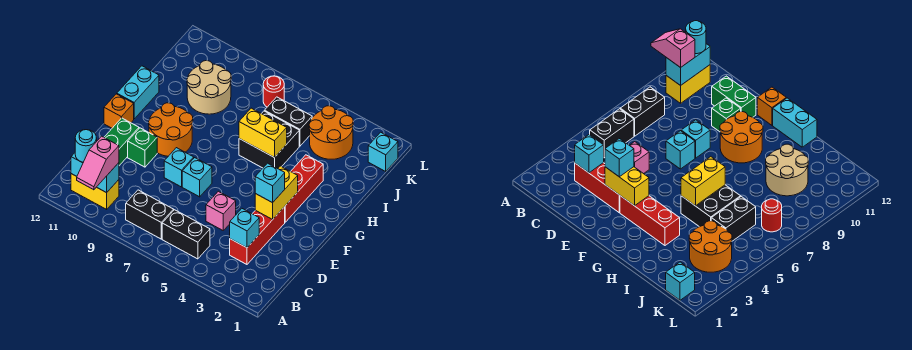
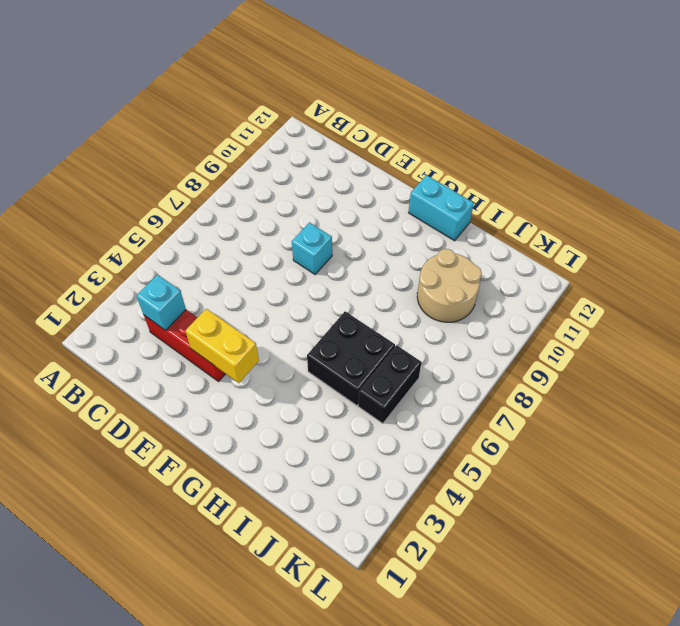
none -> black brick B5:B6 level 1
none -> black brick B7:B8 level 1
none -> yellow brick B10:B11 level 1

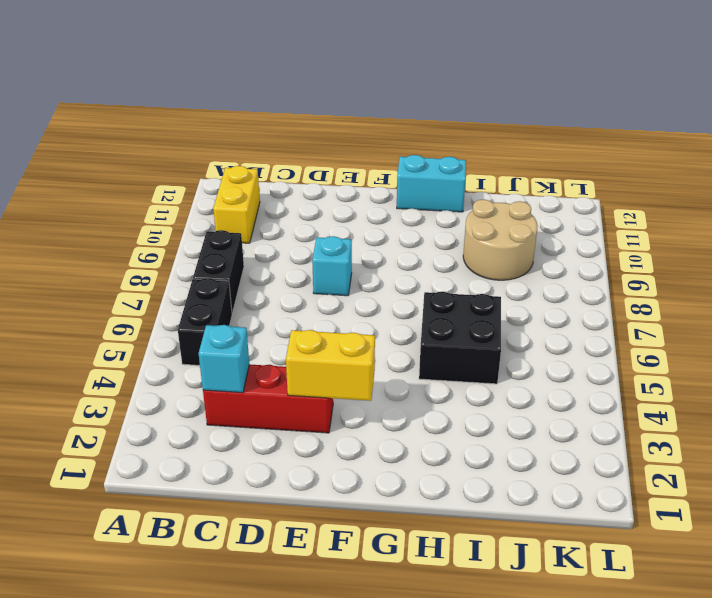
none -> pink brick D5 level 1
none -> green brick D11:E11 level 1
none -> cyan brick E7 level 1

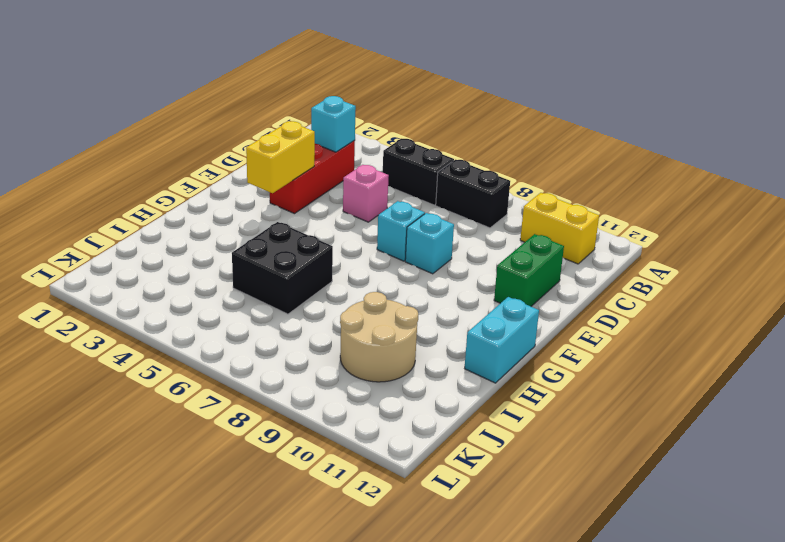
none -> green brick E10 level 1
none -> red brick F3:H3 level 1
none -> orange round brick F9:G10 level 1

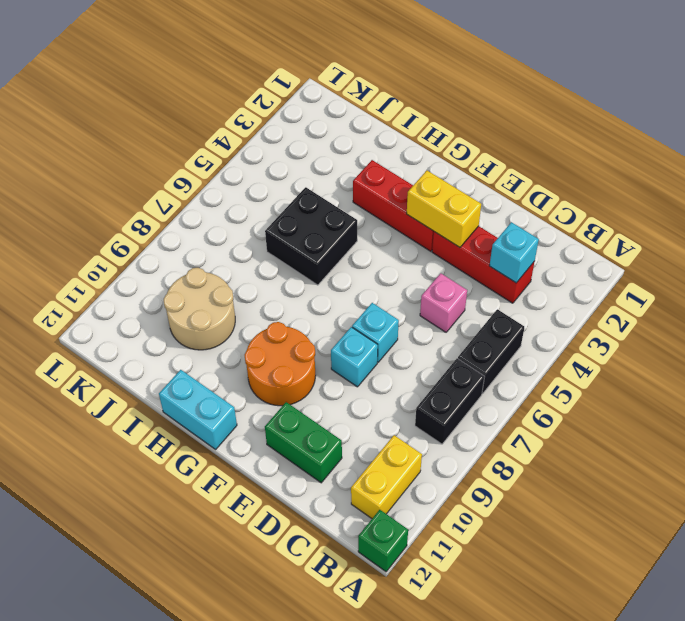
green brick A12 level 1 -> green brick E10 level 1
none -> orange brick F12 level 1
none -> orange round brick J3:K4 level 1
none -> black brick J5:J6 level 1

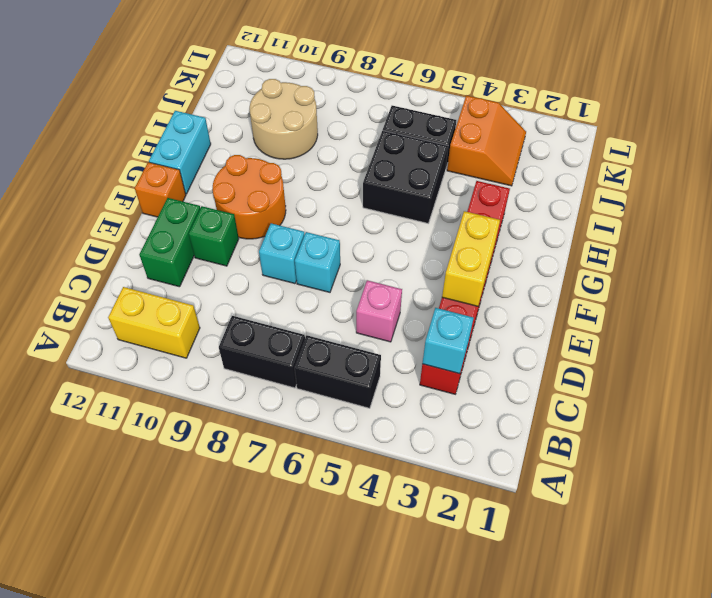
orange slope J3:K4 level 1 top 4 -> orange round brick J3:K4 level 1
none -> cyan brick K1 level 1
none -> red round brick K7 level 1
none -> cyan brick B10:B11 level 2

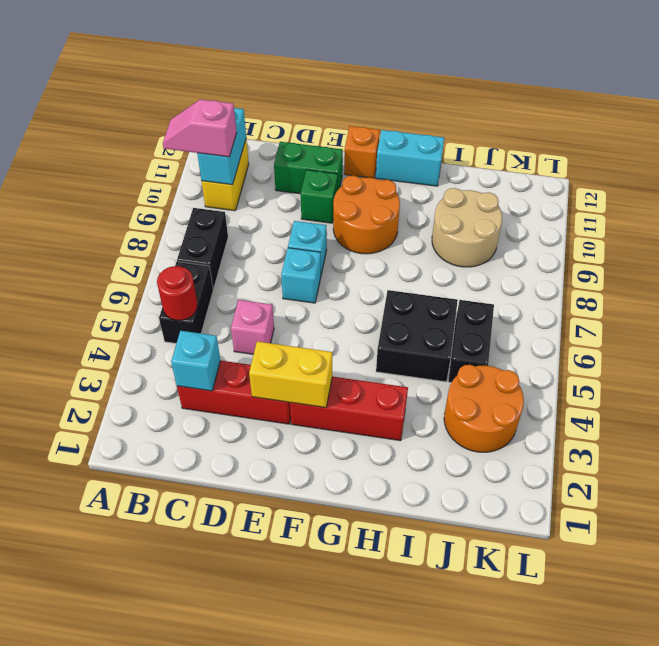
red round brick B5 level 2 -> red round brick K7 level 1
none -> cyan brick K1 level 1
none -> yellow brick H5:H6 level 2
none -> cyan round brick B11 level 3

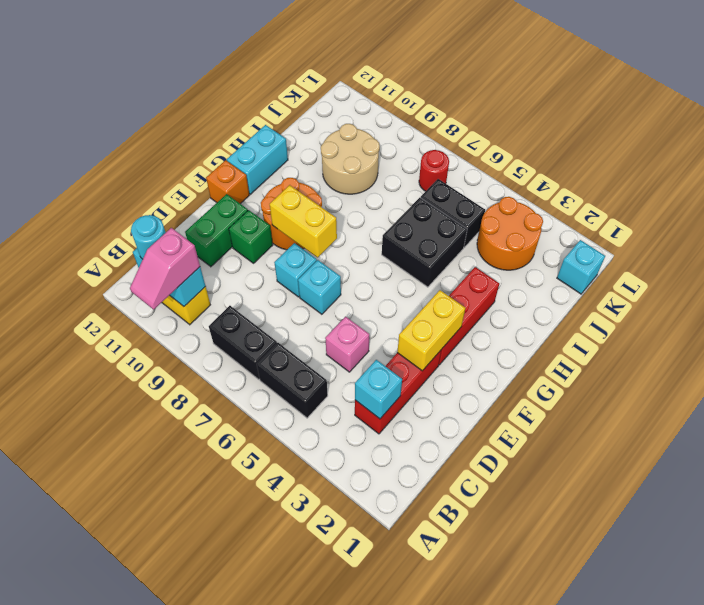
yellow brick F8:F9 level 2 -> yellow brick H5:H6 level 2
none -> cyan brick E3 level 3

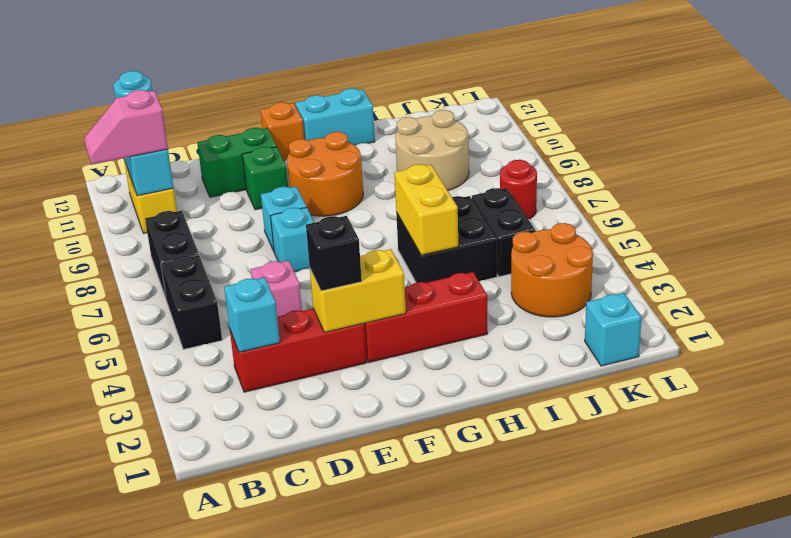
black brick E3 level 3 -> cyan brick E3 level 3

